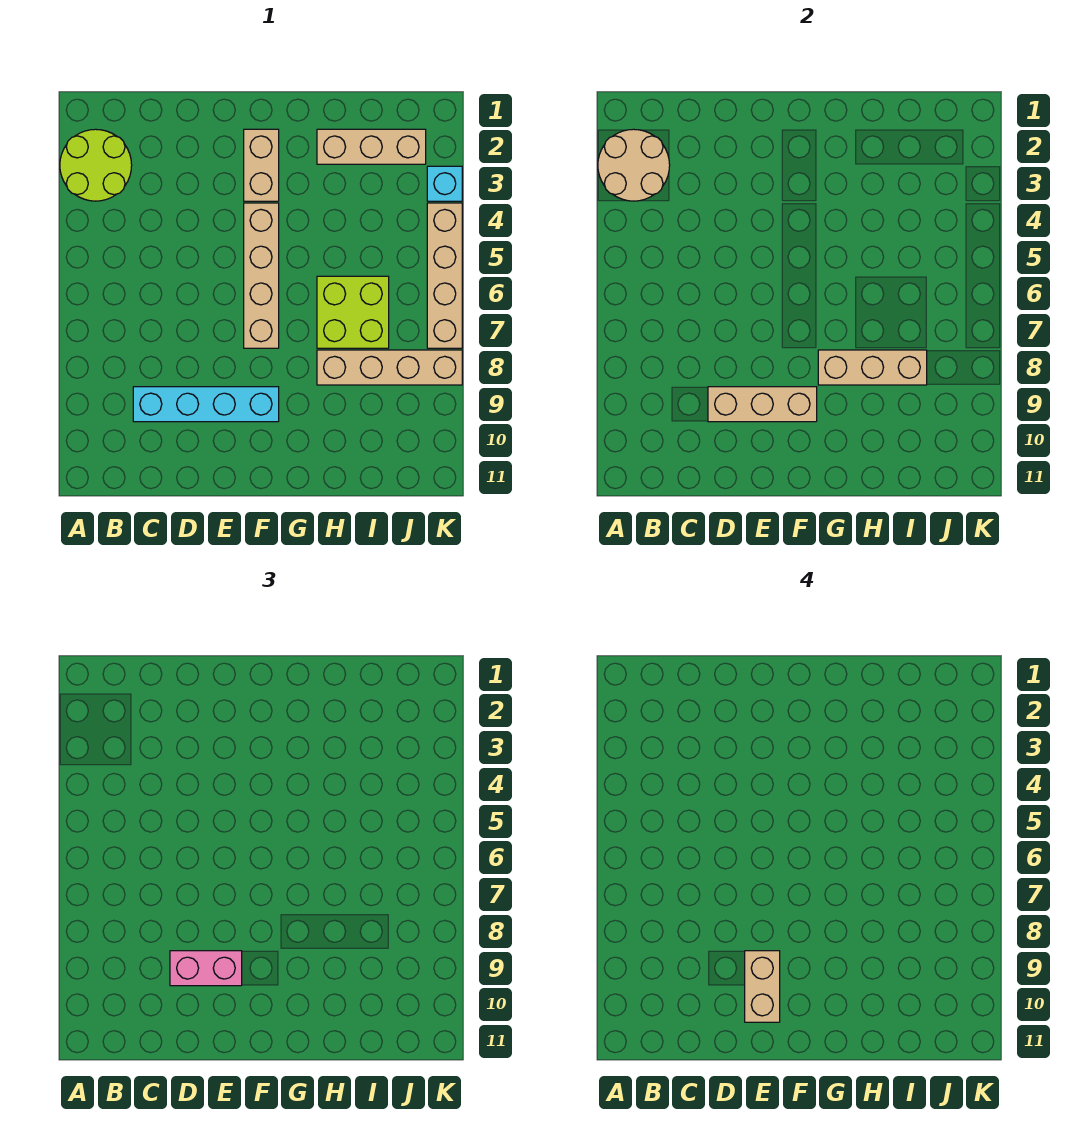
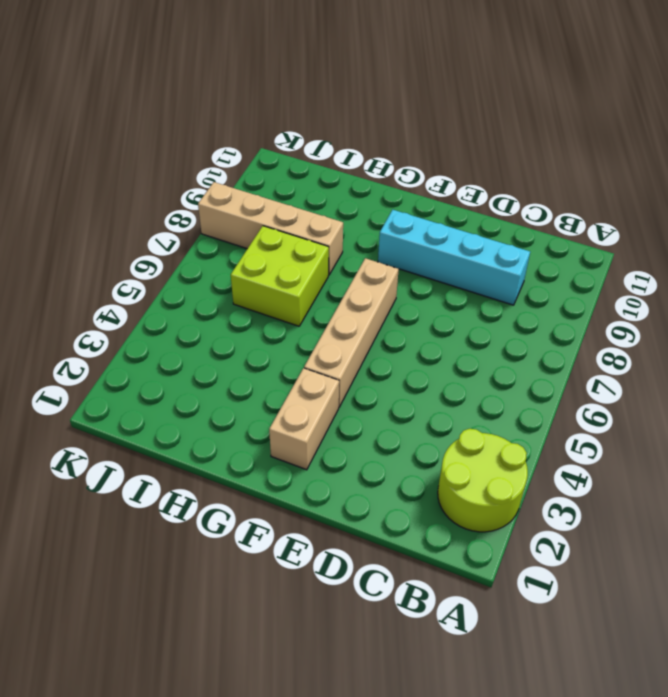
none -> tan brick H2:J2 level 1
none -> cyan brick K3 level 1
none -> tan brick K4:K7 level 1

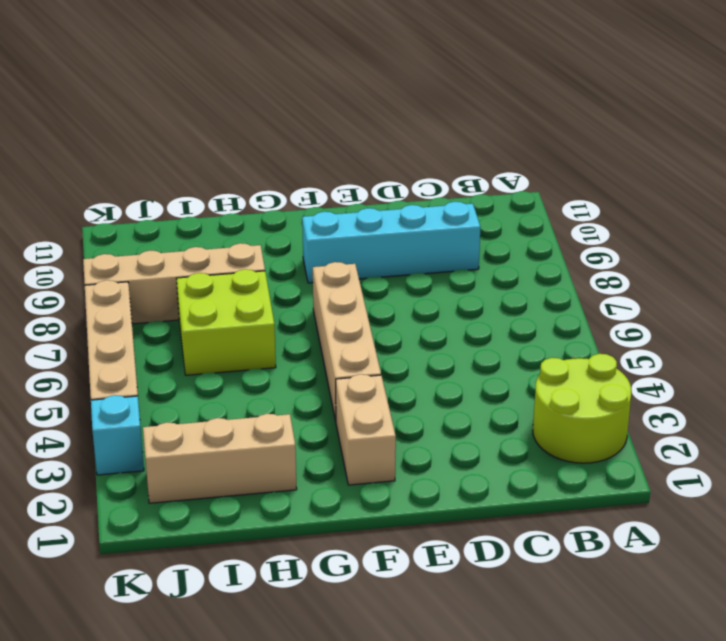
none -> tan round brick A2:B3 level 2
none -> tan brick D9:F9 level 2
none -> tan brick G8:I8 level 2

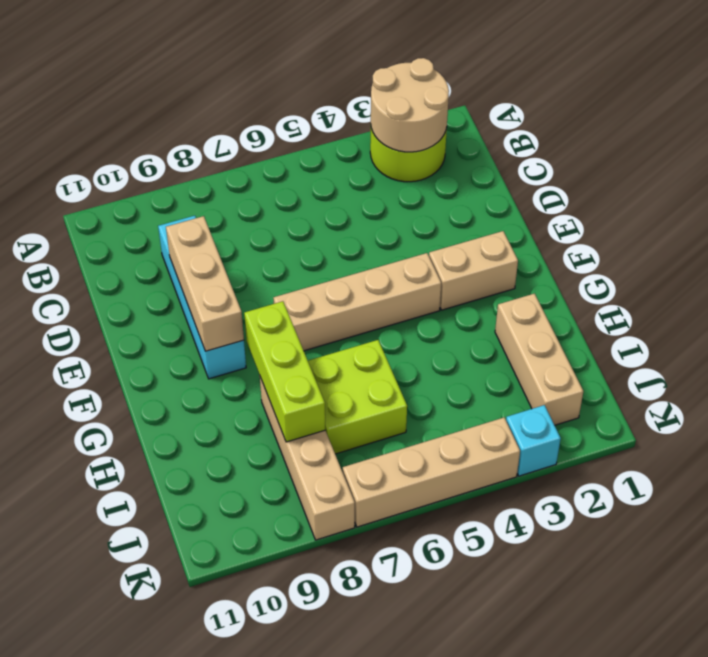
lime brick G8:I8 level 2 -> tan brick G8:I8 level 2
none -> pink brick D9:E9 level 3
none -> tan brick E9:E10 level 4

